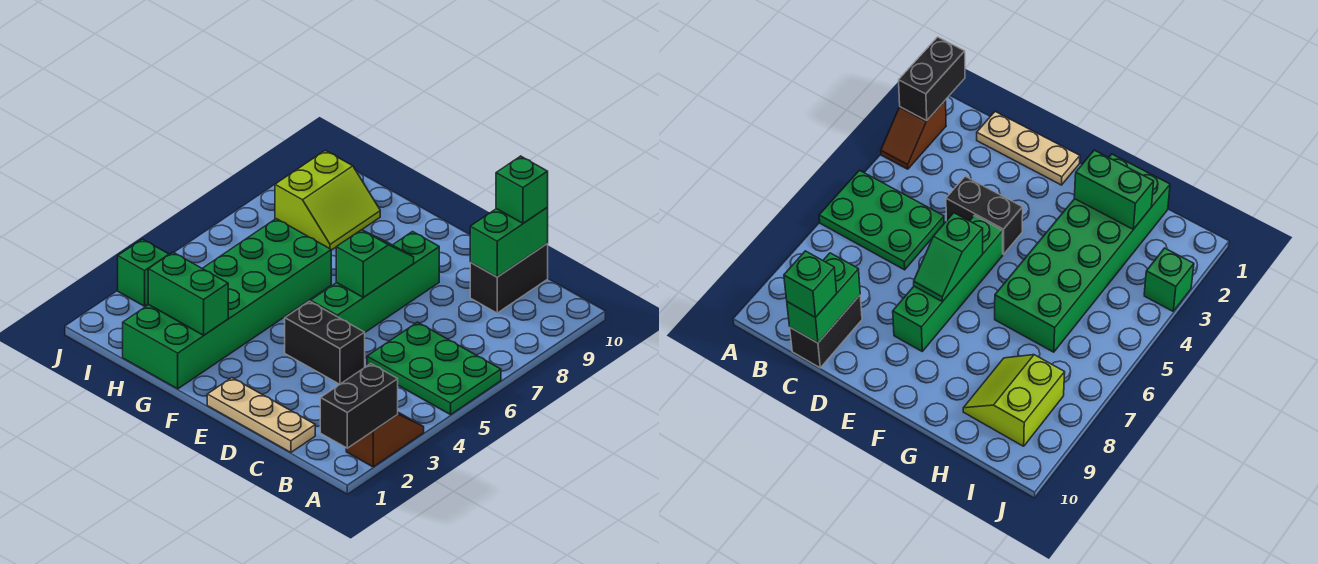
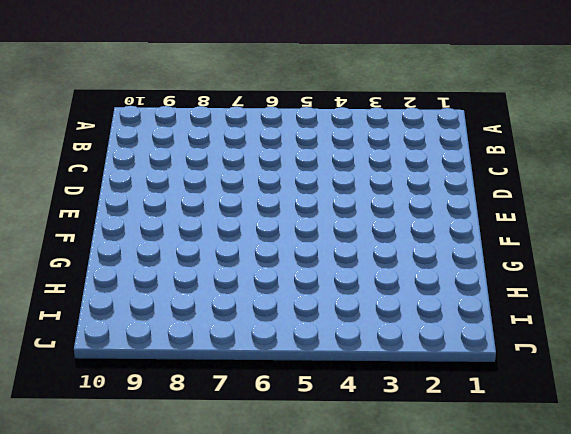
none -> brown slope A2:A3 level 1 top 2
none -> green plate A5:C6 level 1
none -> tan plate C1:E1 level 1

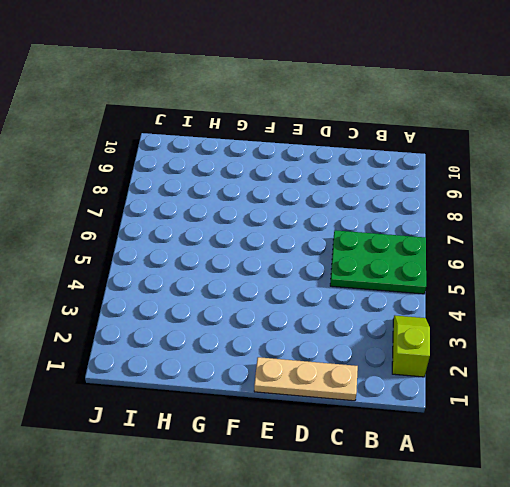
lime slope A2:A3 level 1 top 2 -> brown slope A2:A3 level 1 top 2
none -> black brick C9:C10 level 1
none -> black brick D4:E4 level 1
none -> green brick E5:E8 level 1

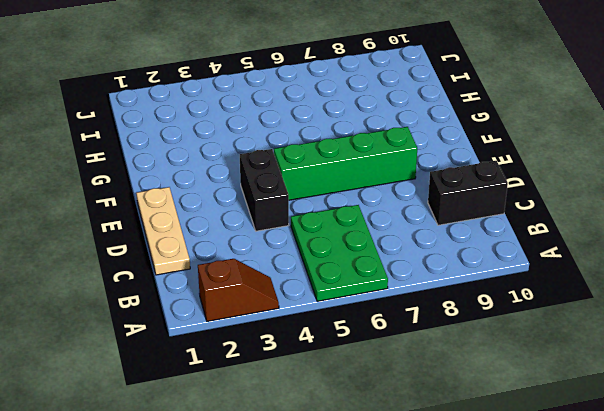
none -> green brick G1:H6 level 1
none -> lime slope H8:I9 level 1 top I
none -> green brick J3 level 1

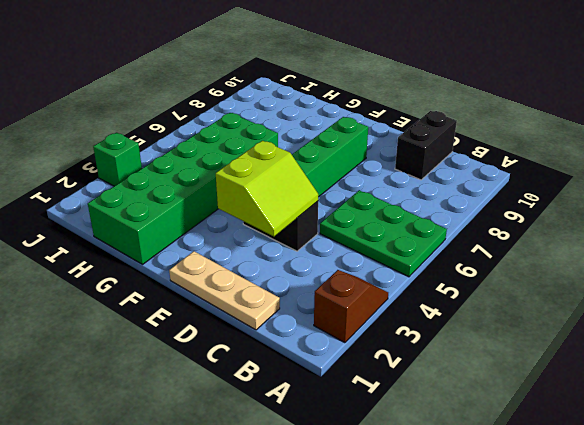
lime slope D3:E4 level 2 top E -> lime slope H8:I9 level 1 top I
none -> black brick A1:A2 level 2
none -> green brick C9:C10 level 2
none -> green slope E6:E7 level 2 top 6

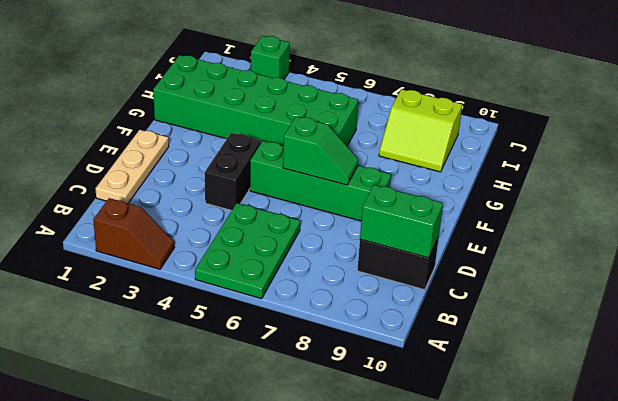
none -> black brick A1:A2 level 2
none -> green brick G2:H2 level 2
none -> green brick C10 level 3

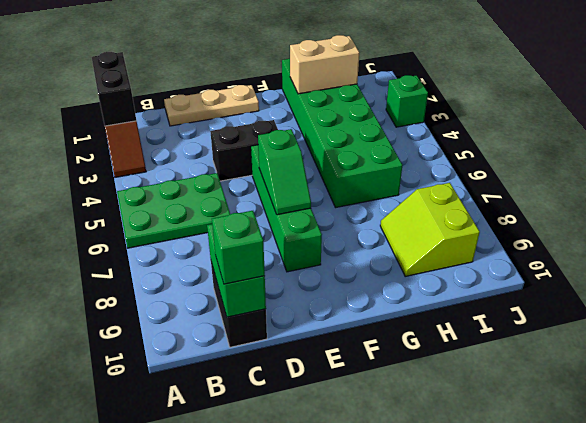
tan brick G2:H2 level 2 -> green brick G2:H2 level 2

